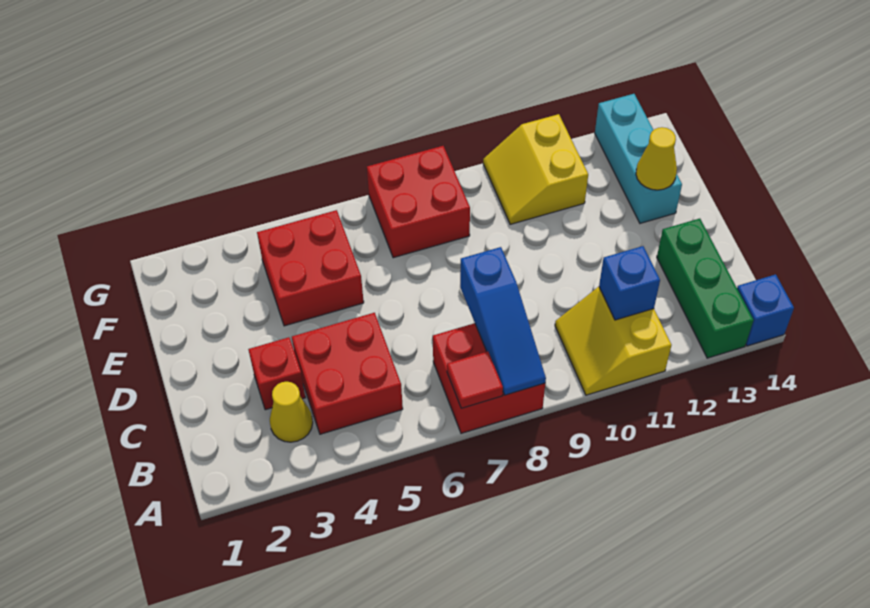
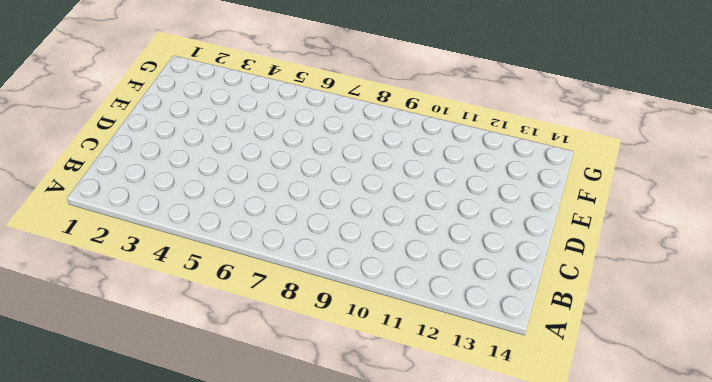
none -> red brick A7:B8 level 1
none -> yellow slope A10:B11 level 1 top 11
none -> green brick A13:C13 level 1

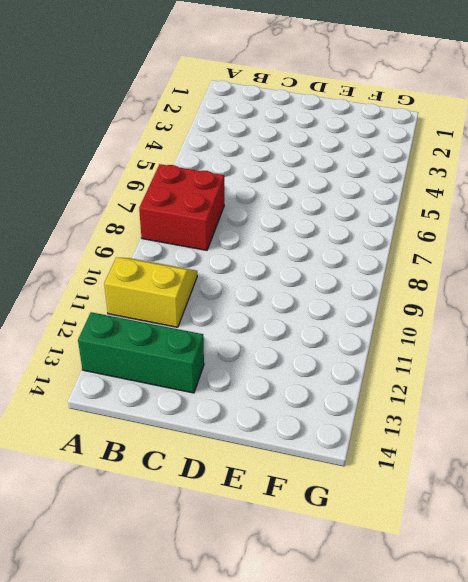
none -> blue brick A14 level 1
none -> yellow cone B3 level 1
none -> red brick B4:C5 level 1

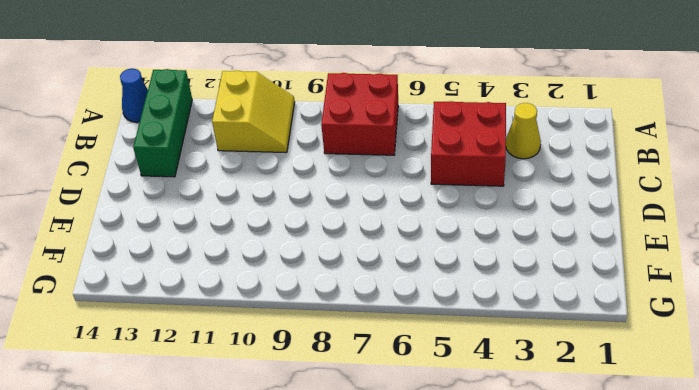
blue cone A14 level 1 -> blue brick A14 level 1
none -> red brick C3 level 1
none -> red brick E4:F5 level 1
none -> cyan brick E13:G13 level 1

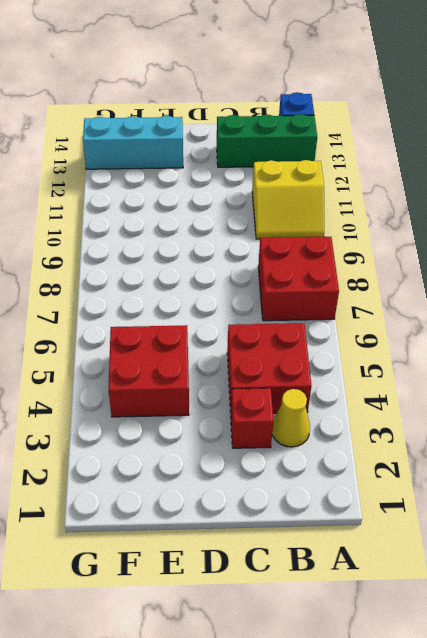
none -> red brick F7:G8 level 1
none -> yellow slope F10:G11 level 1 top 11
none -> red tile A7 level 2

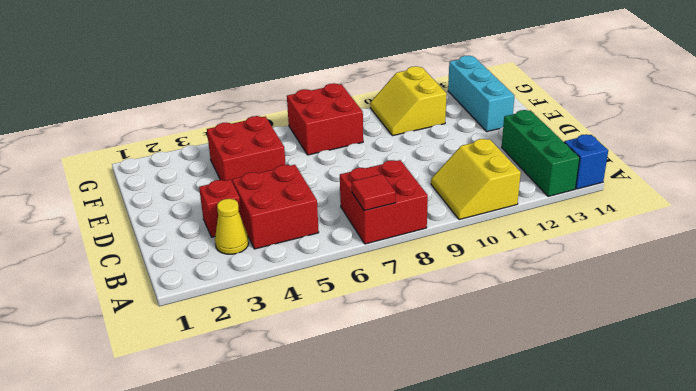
none -> blue slope A8:C8 level 2 top C
none -> blue brick B11 level 2
none -> yellow cone E13 level 2

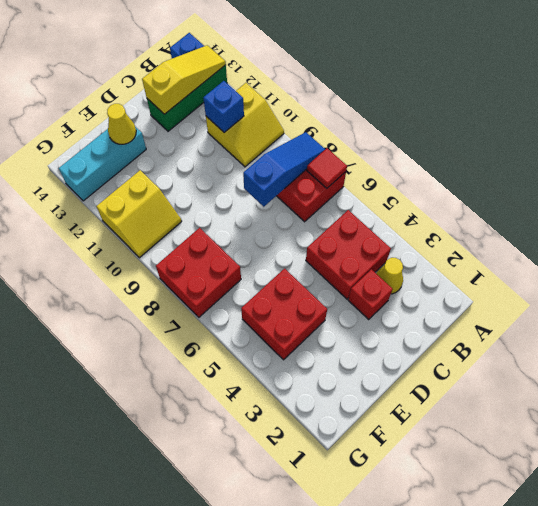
yellow slope A13:C13 level 2 top C -> none

